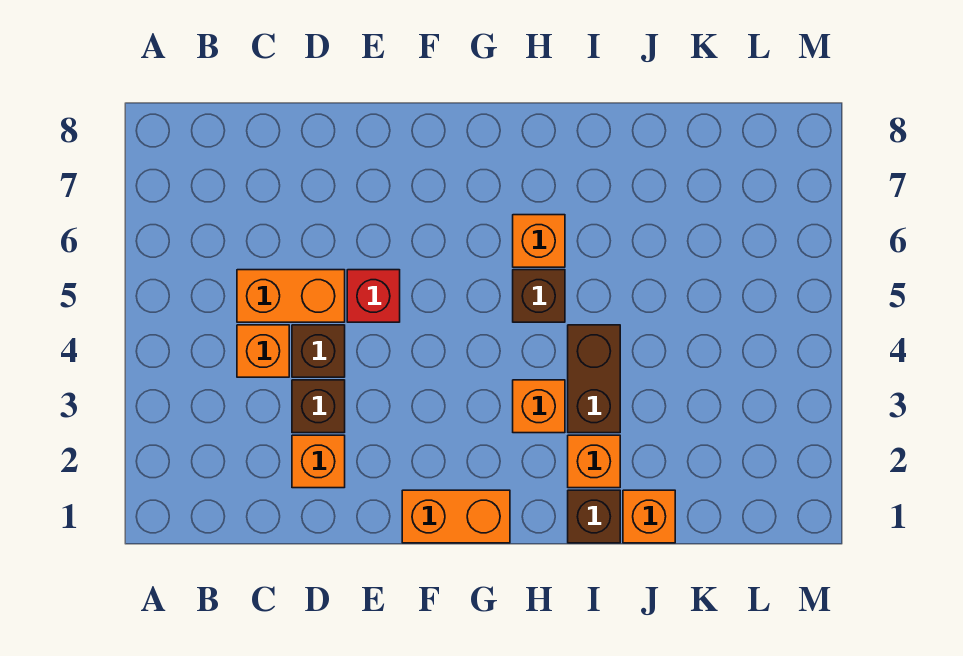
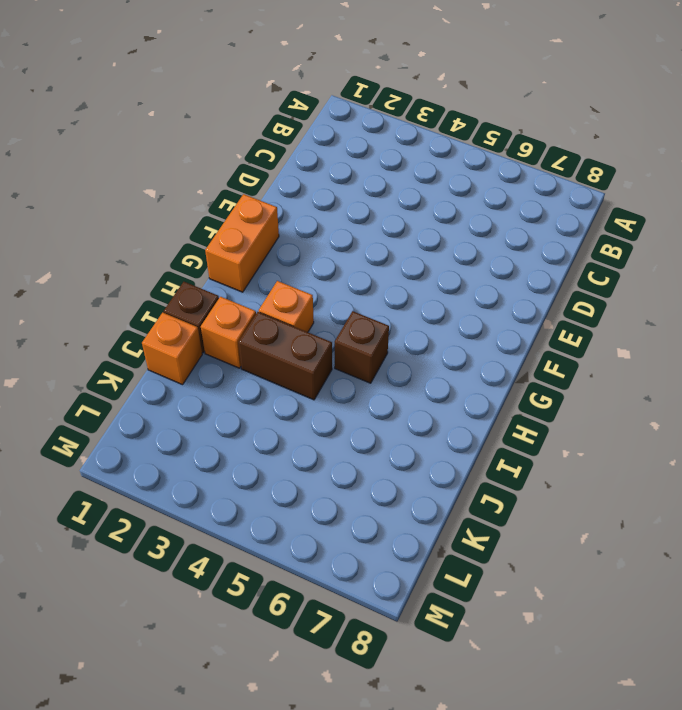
none -> orange brick C4 level 1
none -> orange brick C5:D5 level 1
none -> orange brick D2 level 1

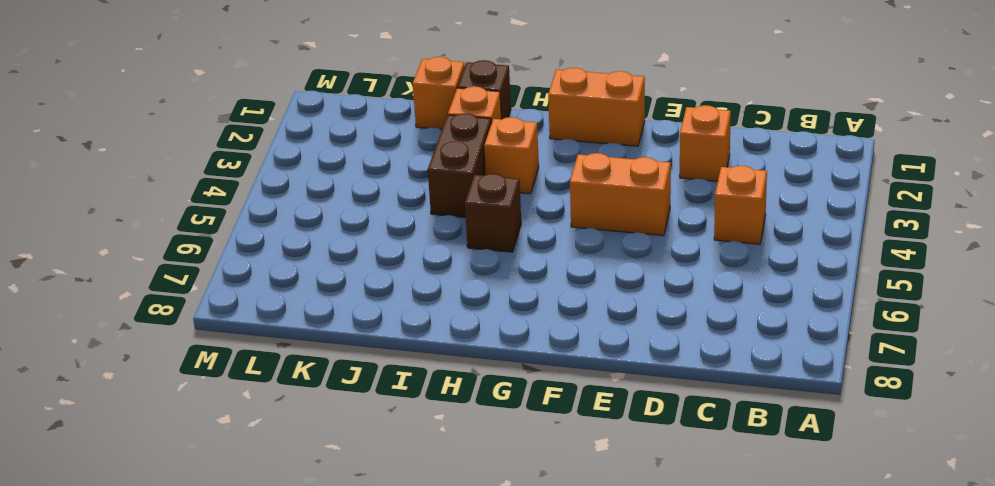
orange brick E4:F4 level 1 -> orange brick C5:D5 level 1
none -> brown brick D3 level 1
none -> brown brick D4 level 1
none -> red brick E5 level 1

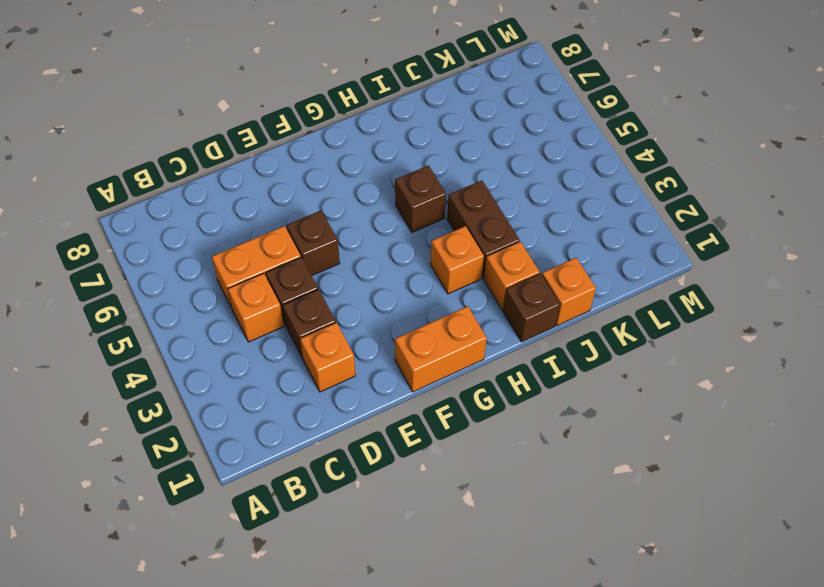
brown brick E5 level 1 -> red brick E5 level 1
none -> orange brick H6 level 1

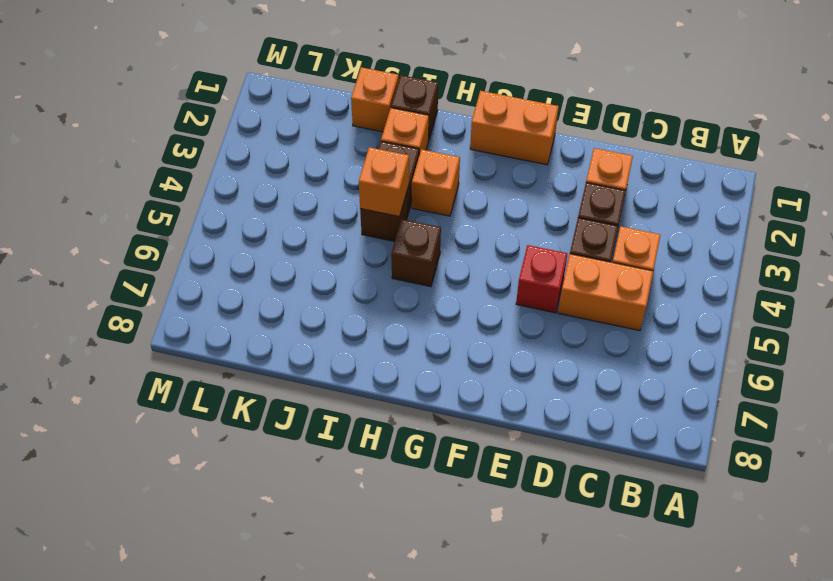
orange brick I4 level 2 -> orange brick H6 level 1

